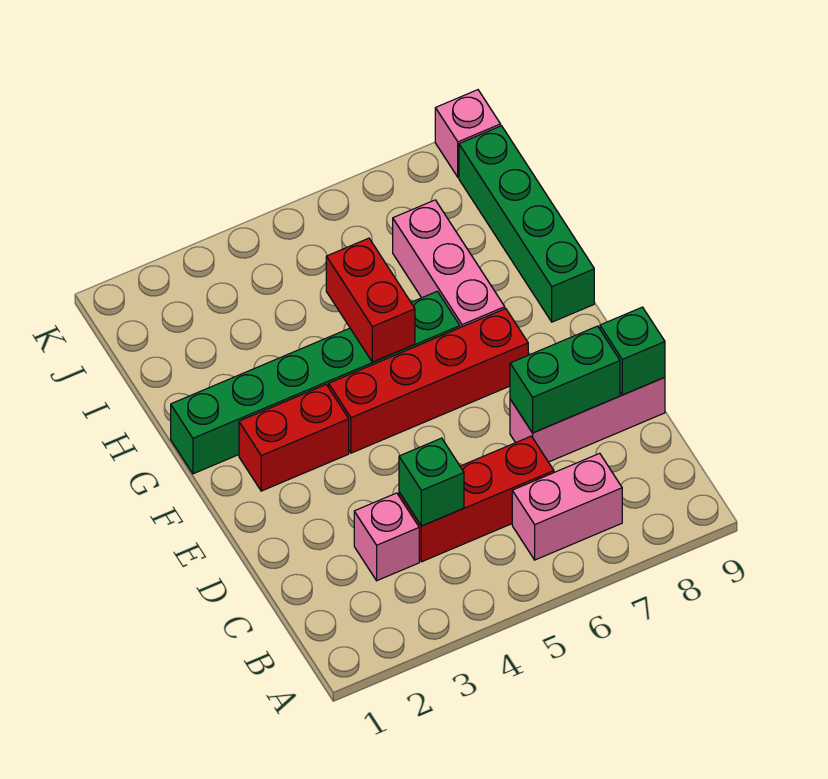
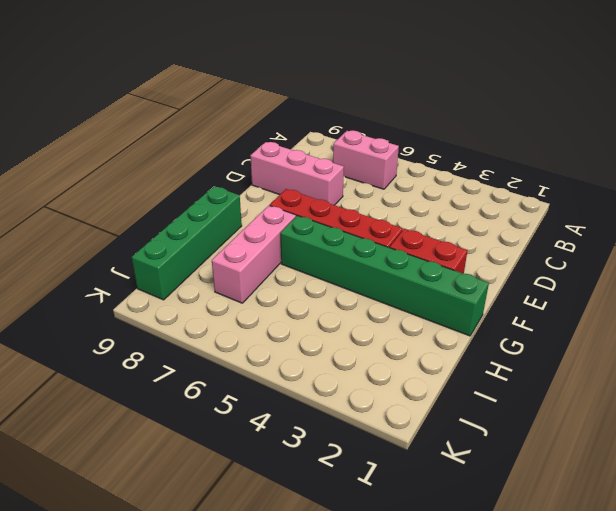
none -> pink brick C3 level 1
none -> red brick C4:C6 level 1
none -> pink brick K9 level 1

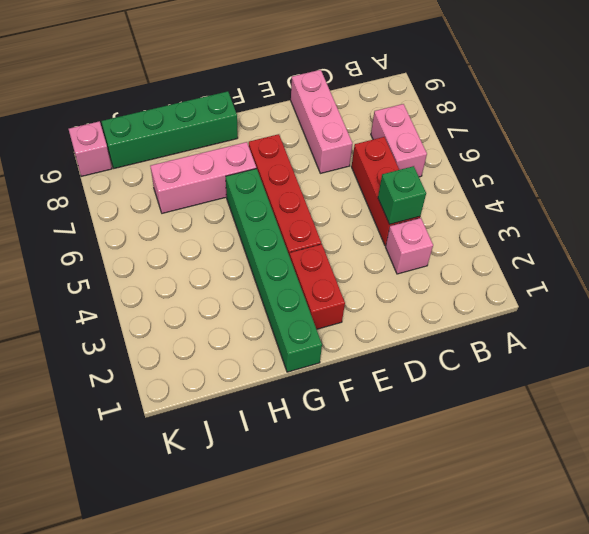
none -> green brick D7:D8 level 2
none -> green brick D9 level 2
none -> red brick G5:H5 level 2

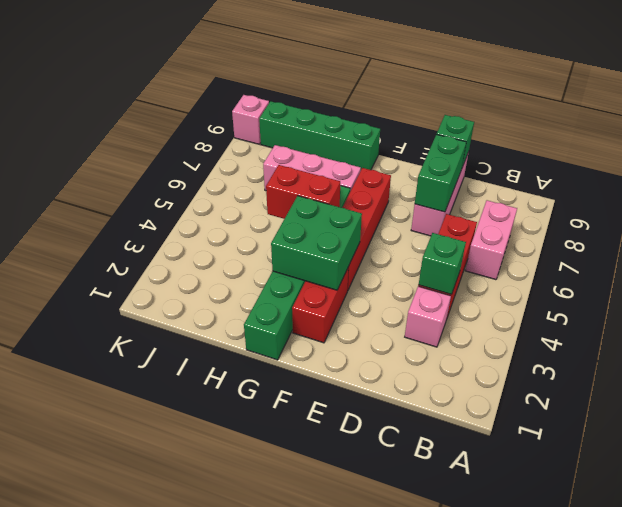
green brick F3:G4 level 2 -> none

